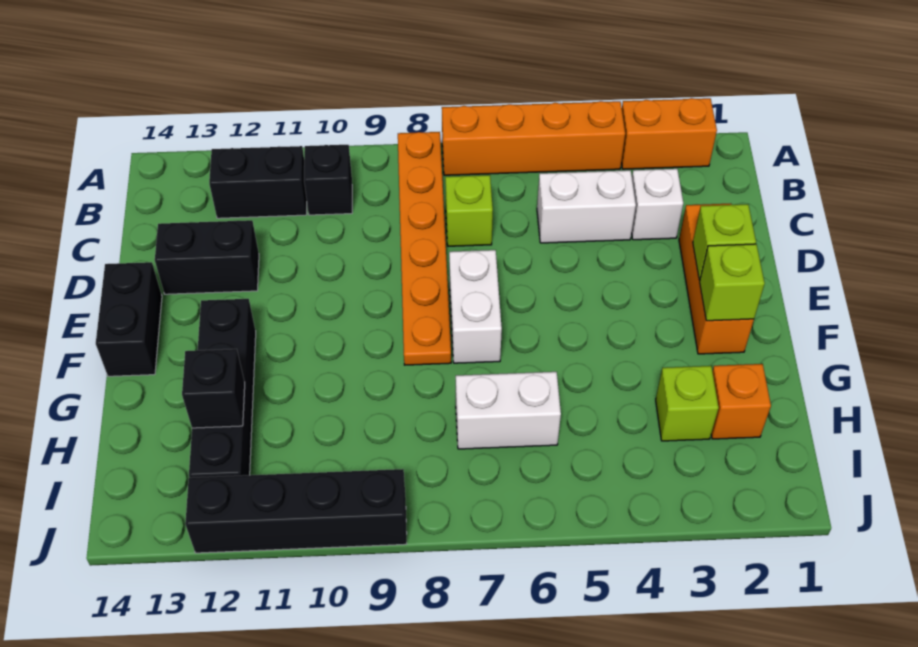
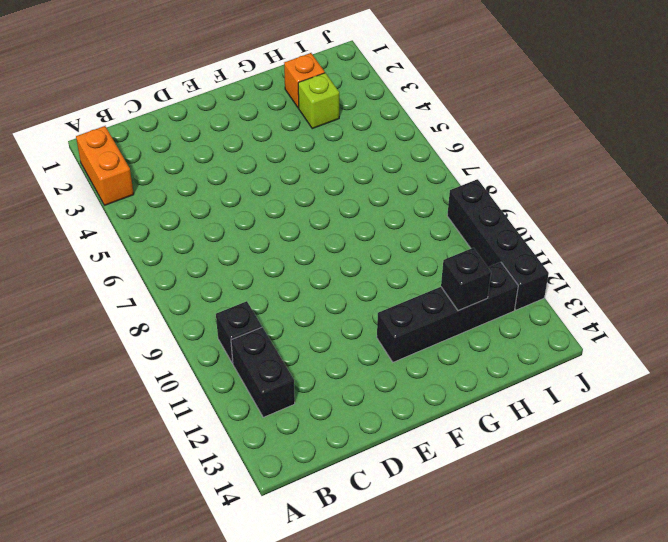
none -> orange brick A4:A7 level 1
none -> orange plate A8:F8 level 1
none -> white brick C3 level 1

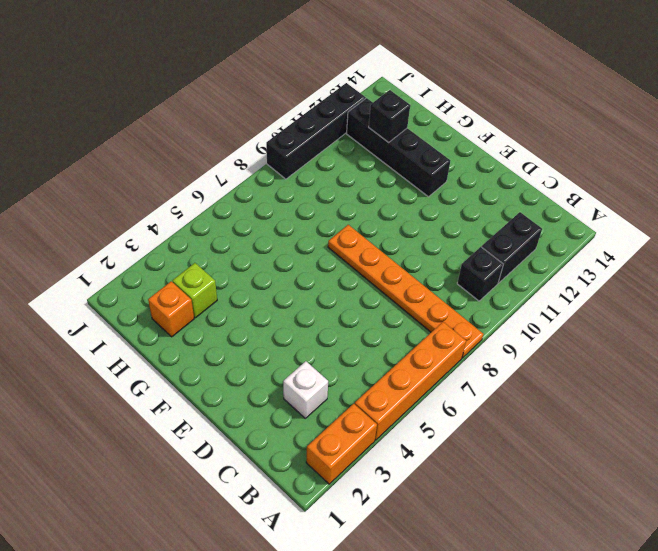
none -> white brick C4:C5 level 1
none -> lime brick C7 level 1
none -> orange brick D2:F2 level 1

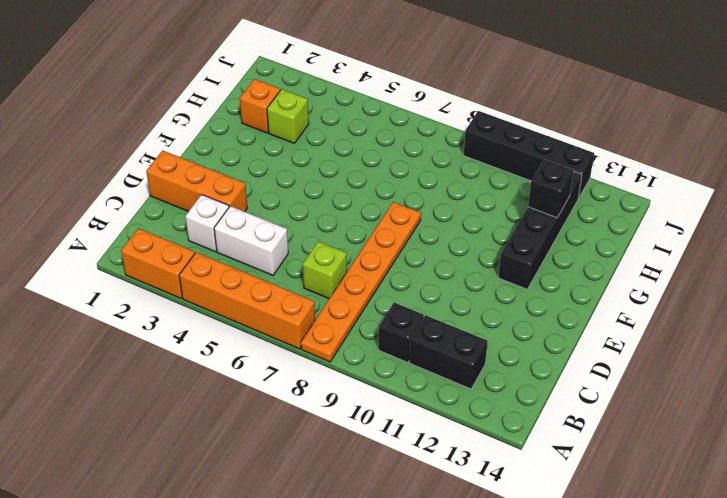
orange brick D1:D3 level 1 -> orange brick D2:F2 level 1
none -> black brick D12:D13 level 1
none -> white brick E7:F7 level 1
none -> black brick E14:F14 level 1

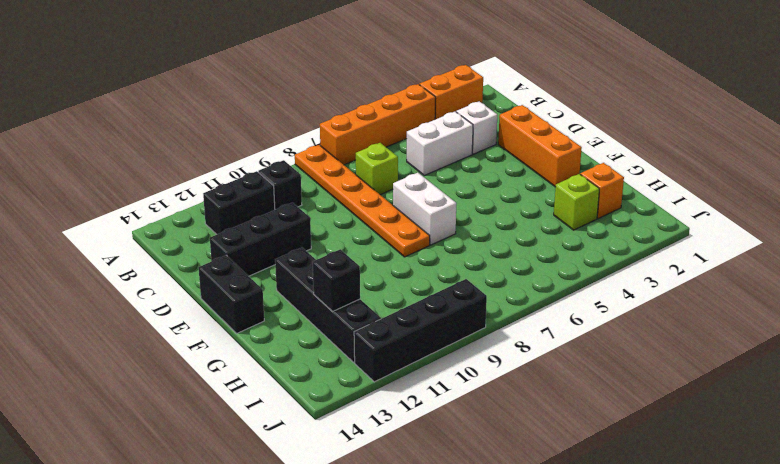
black brick D11:D13 level 1 -> black brick D12:D13 level 1
none -> white brick H6:H7 level 1
none -> lime brick E2 level 2
none -> lime brick F2 level 2

